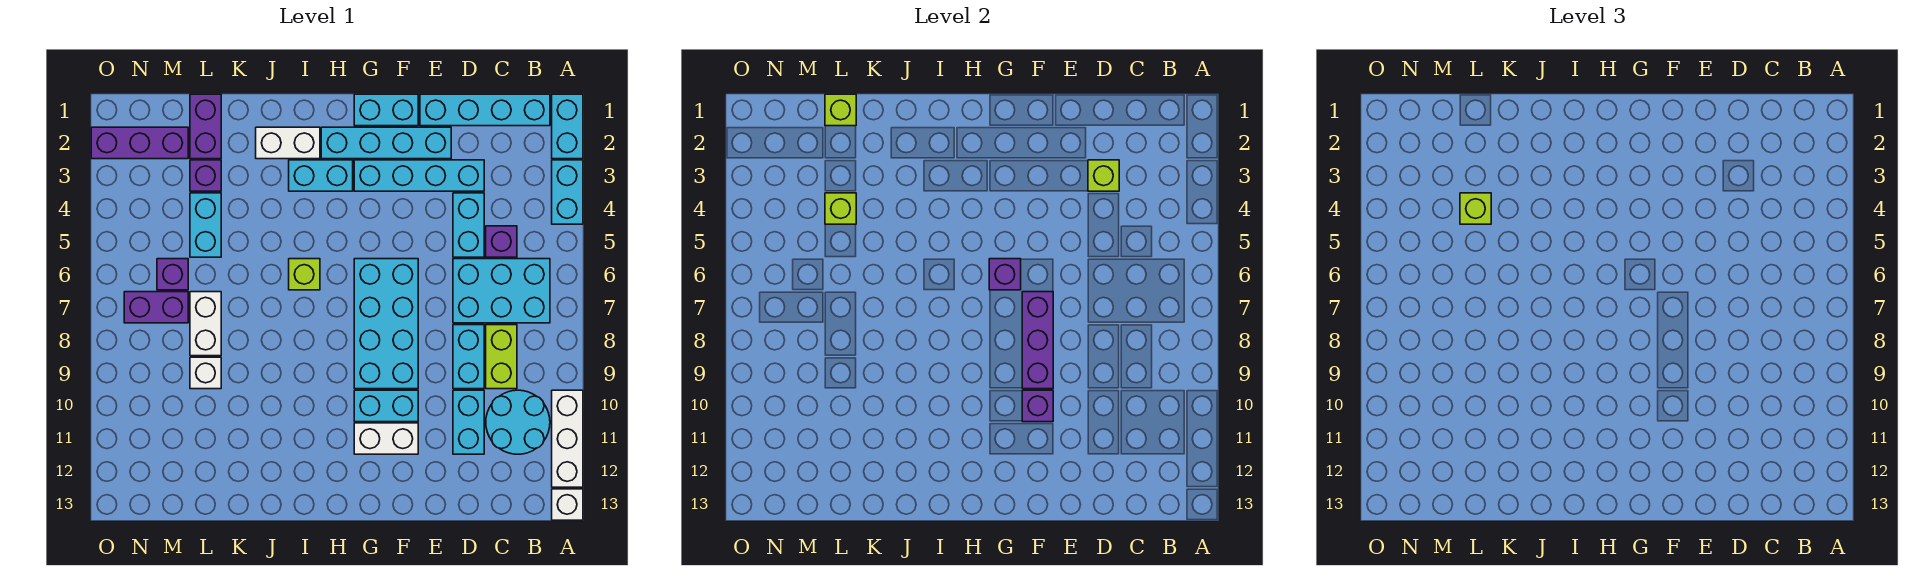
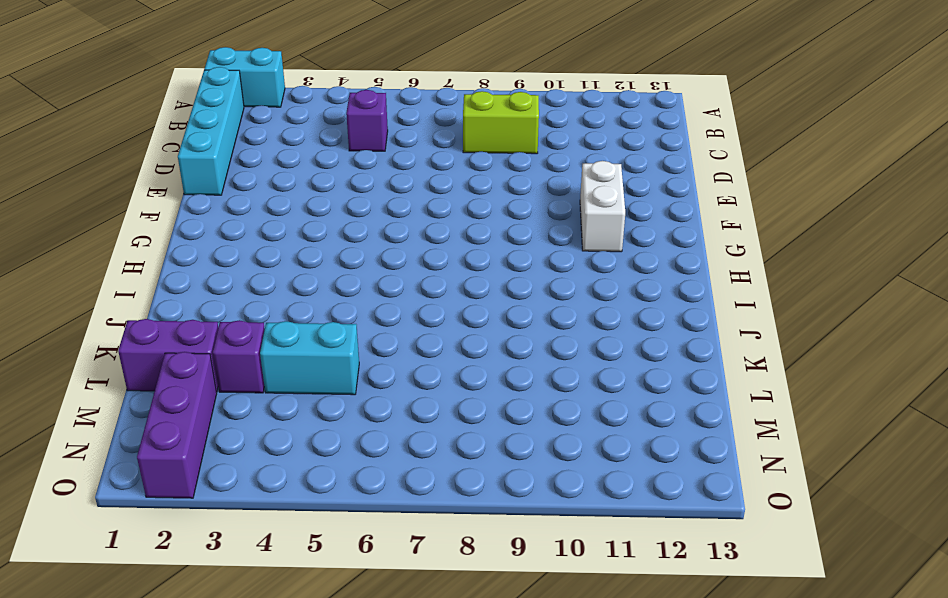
none -> cyan brick A3:A4 level 1
none -> white brick A10:A12 level 1
none -> white brick A13 level 1
none -> cyan brick B6:D7 level 1

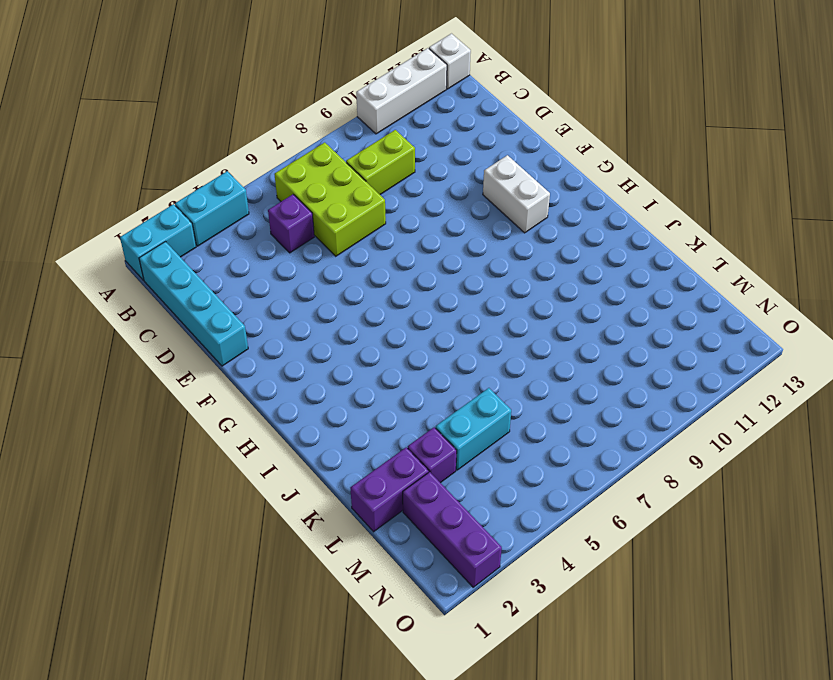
lime brick B6:D7 level 1 -> cyan brick B6:D7 level 1
none -> cyan round brick B10:C11 level 1
none -> cyan brick D3:G3 level 1
none -> cyan brick D4:D5 level 1
none -> cyan brick D8:D9 level 1

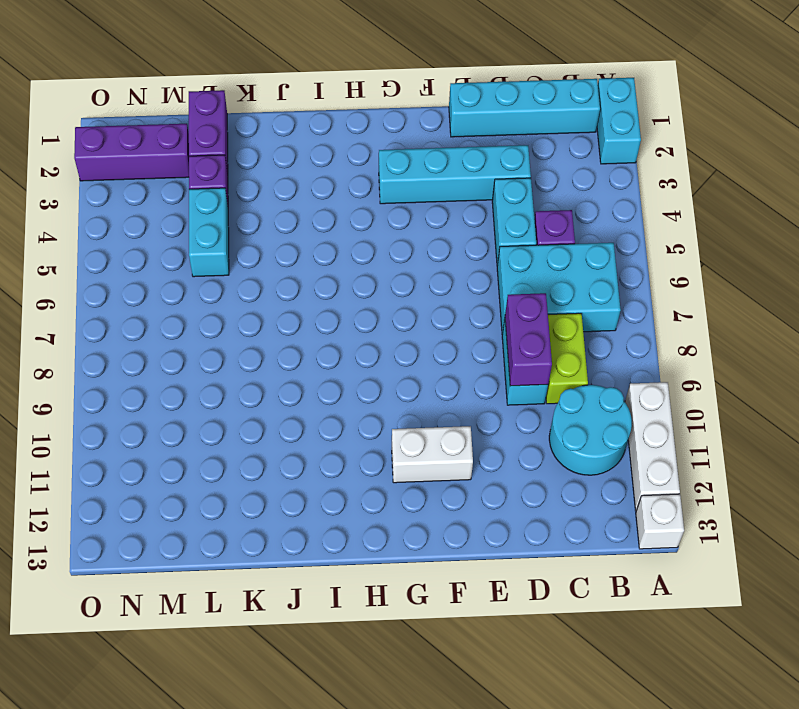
purple brick D8:D9 level 2 -> purple brick M7:N7 level 1
none -> cyan brick A3:A4 level 1
none -> cyan brick D10:D11 level 1
none -> cyan brick E2:H2 level 1
none -> cyan brick F1:G1 level 1

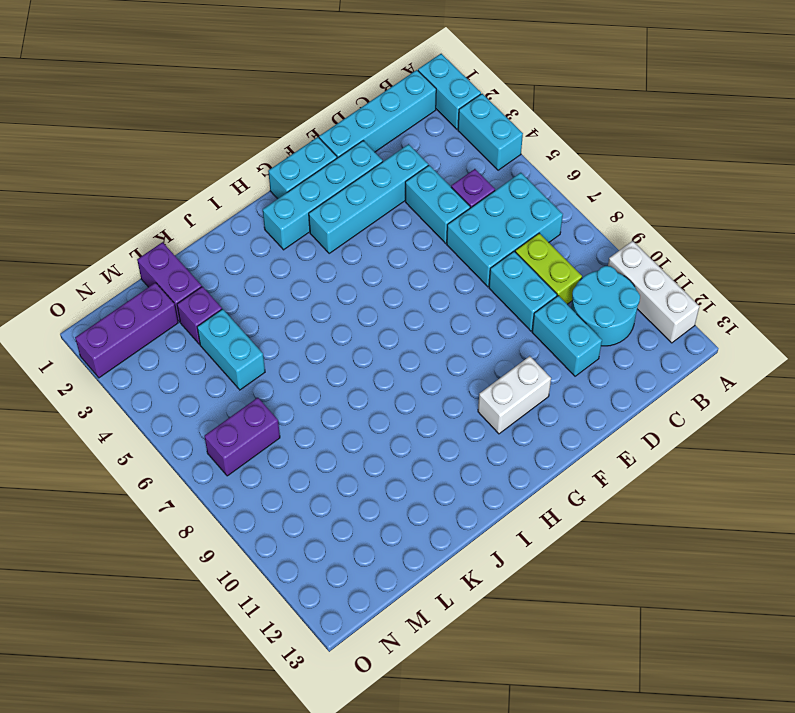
none -> white brick A13 level 1
none -> cyan brick F6:G9 level 1
none -> cyan brick F10:G10 level 1
none -> cyan brick H3:I3 level 1

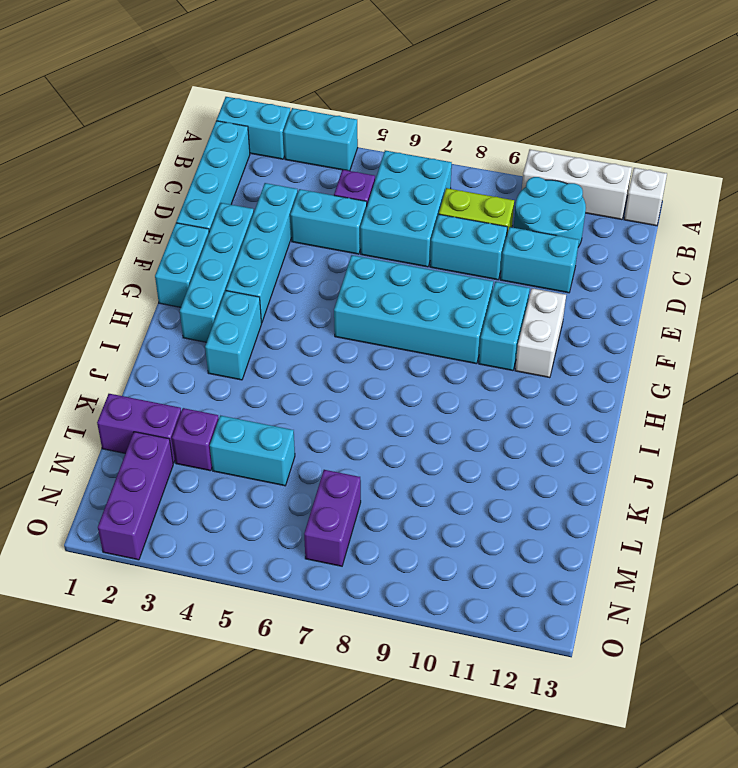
none -> white brick I2:J2 level 1
none -> lime brick I6 level 1
none -> white brick L7:L8 level 1
none -> white brick L9 level 1

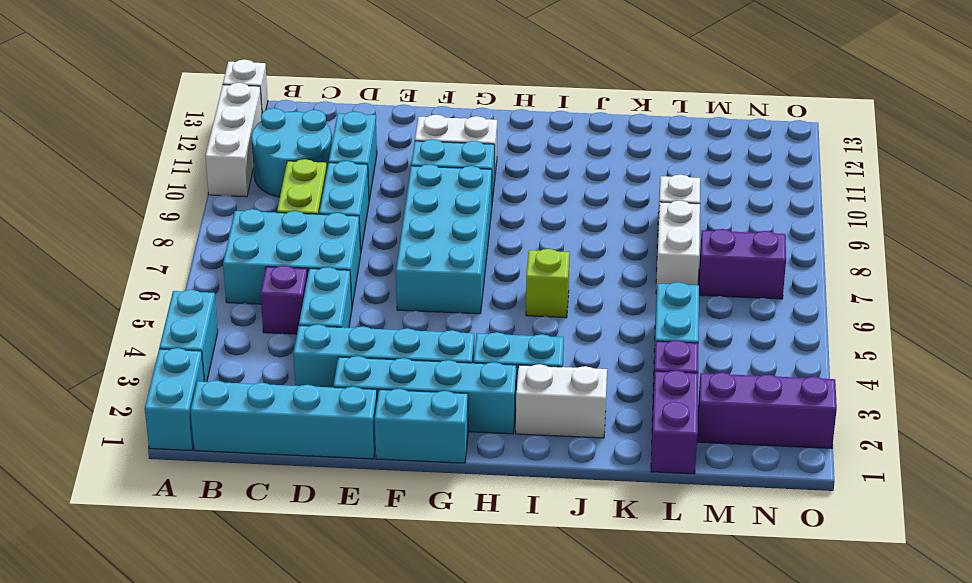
none -> purple brick M6 level 1
none -> lime brick D3 level 2
none -> purple brick F7:F9 level 2
none -> purple brick F10 level 2

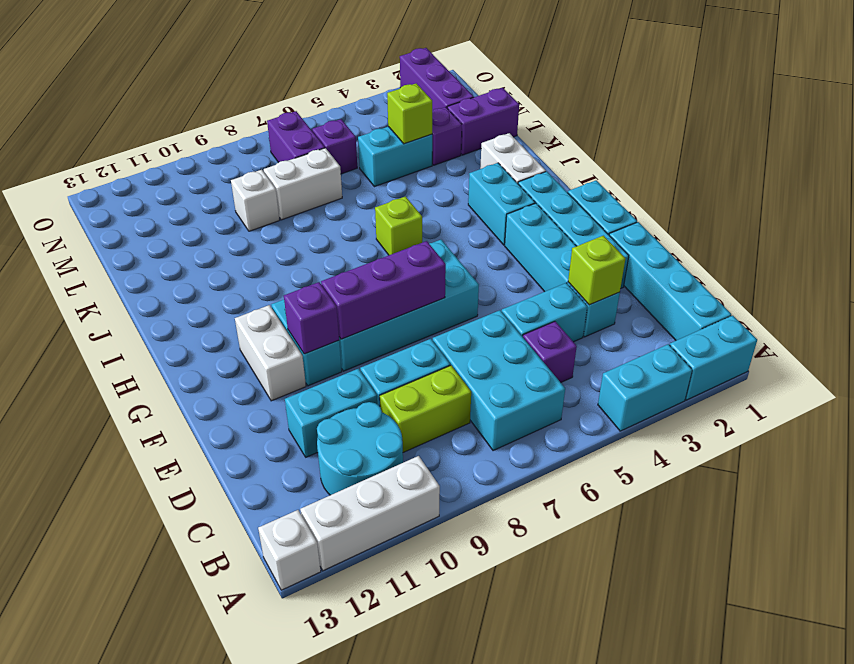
none -> purple brick G6 level 2
none -> lime brick L1 level 2
none -> lime brick L4 level 3

